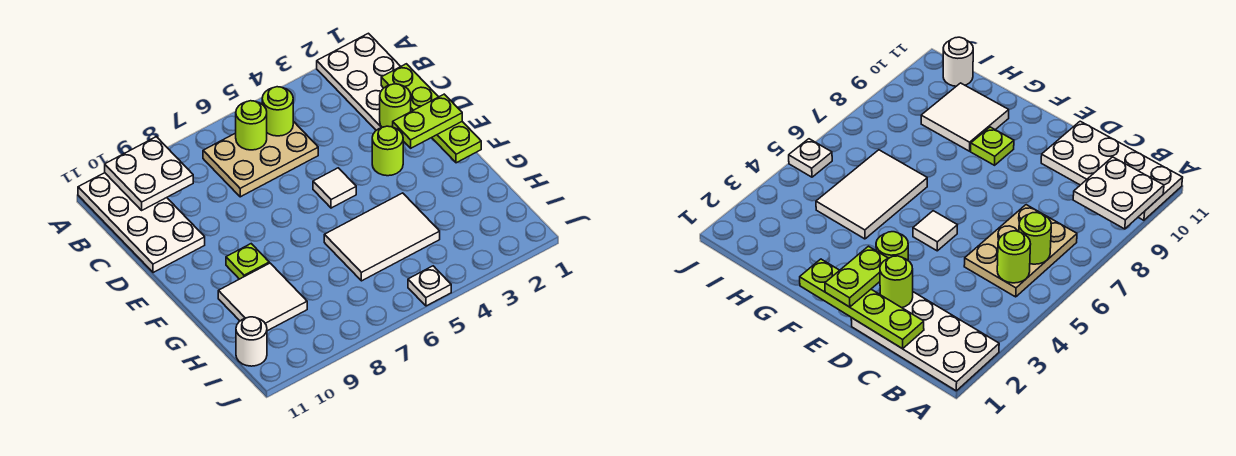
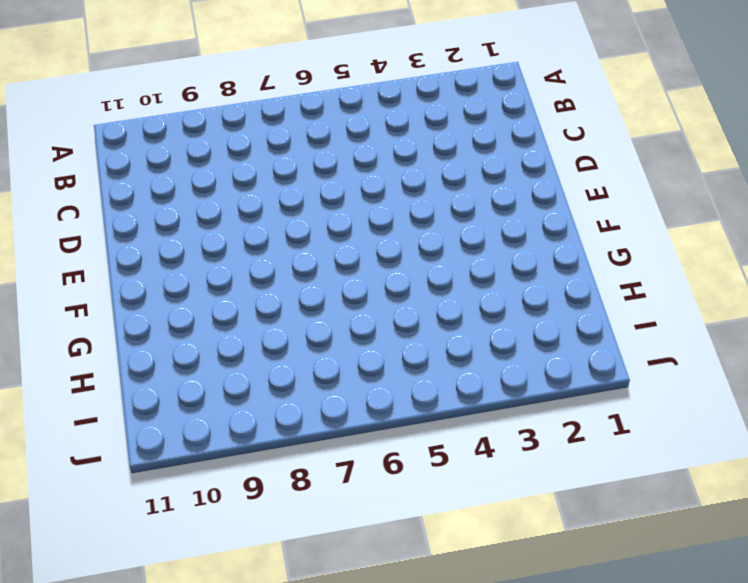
none -> white plate A1:D2 level 1
none -> white plate A10:D11 level 1
none -> tan plate B5:C7 level 1

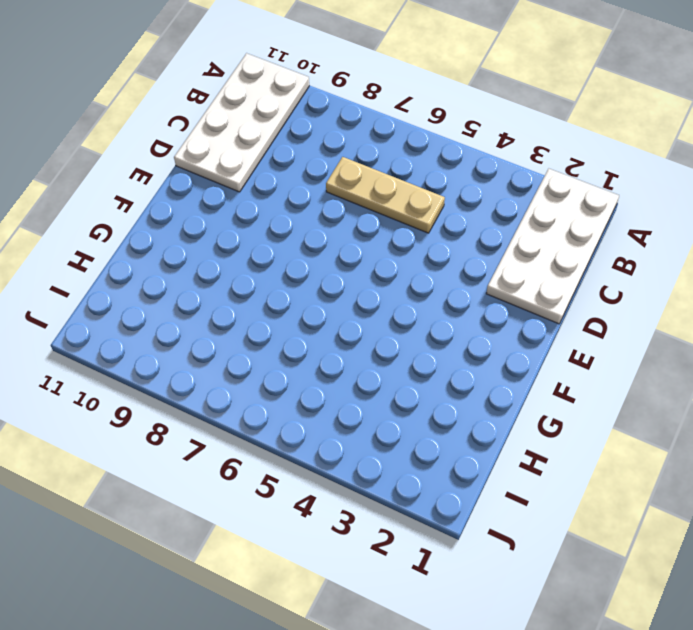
tan plate C5:C7 level 1 -> tan plate B5:C7 level 1
none -> lime round brick E3 level 1
none -> white tile E5 level 1
none -> lime plate F9 level 1

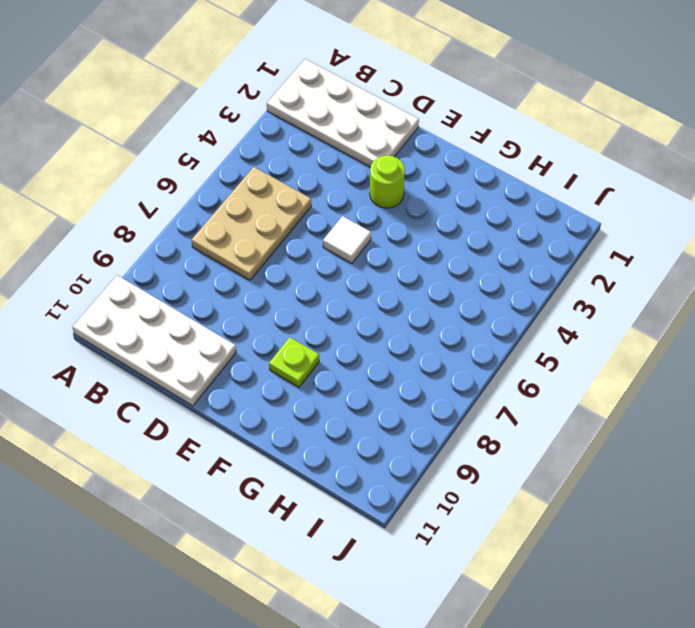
none -> white tile G4:H6 level 1
none -> white tile G9:H10 level 1
none -> white round brick I11 level 1

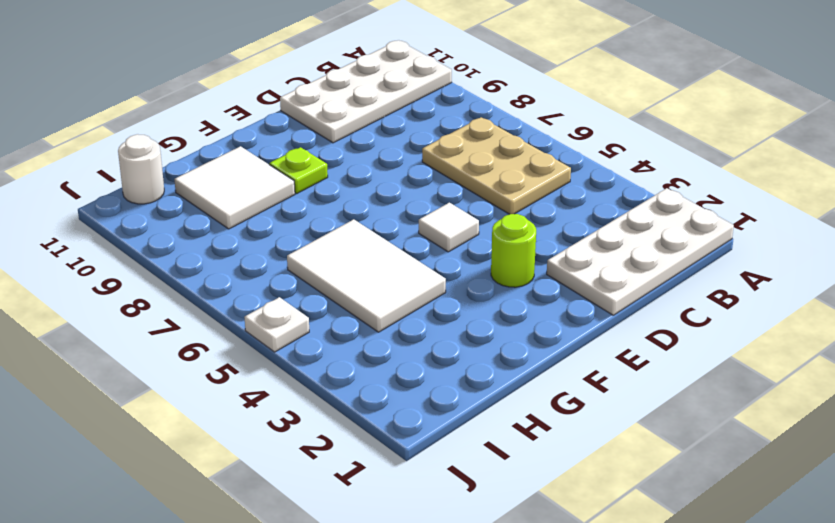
none -> white plate A9:B10 level 2
none -> lime round brick B5 level 2
none -> lime round brick B6 level 2

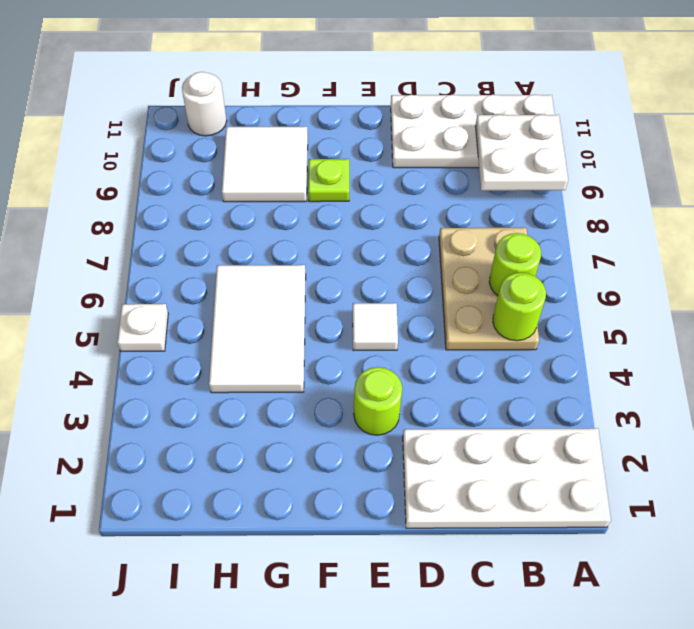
none -> lime plate C1:F1 level 2
none -> lime round brick D2 level 2
none -> lime plate E1:E2 level 3

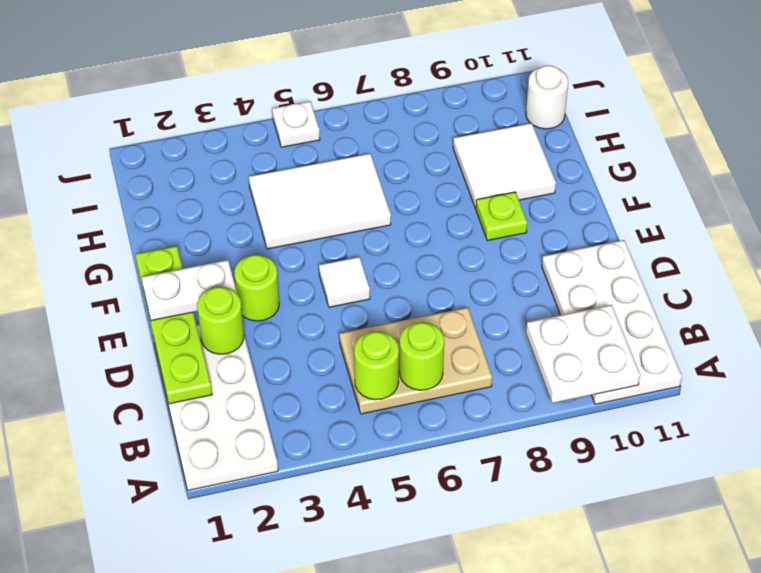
white plate E1:E2 level 3 -> lime plate E1:E2 level 3

